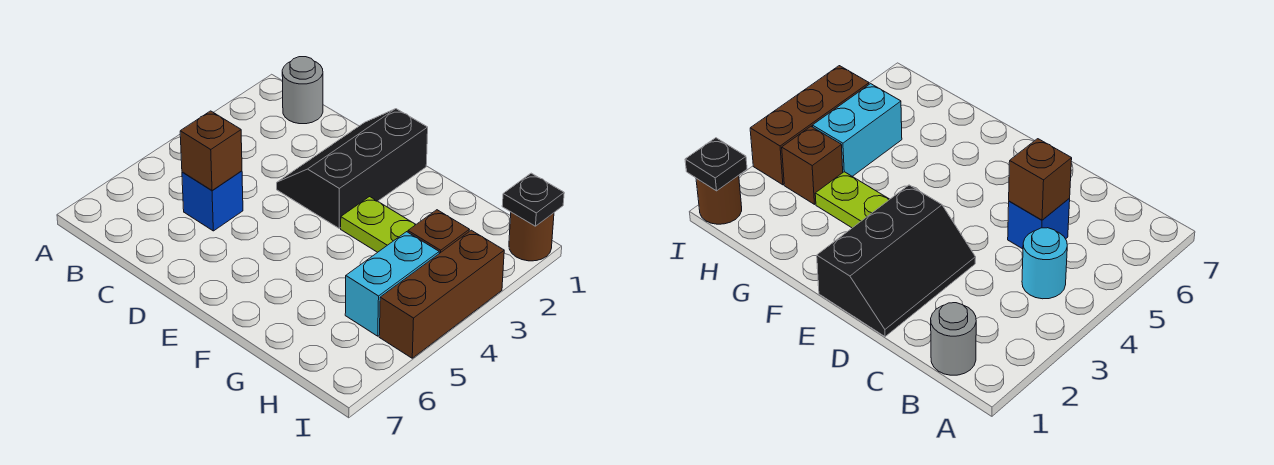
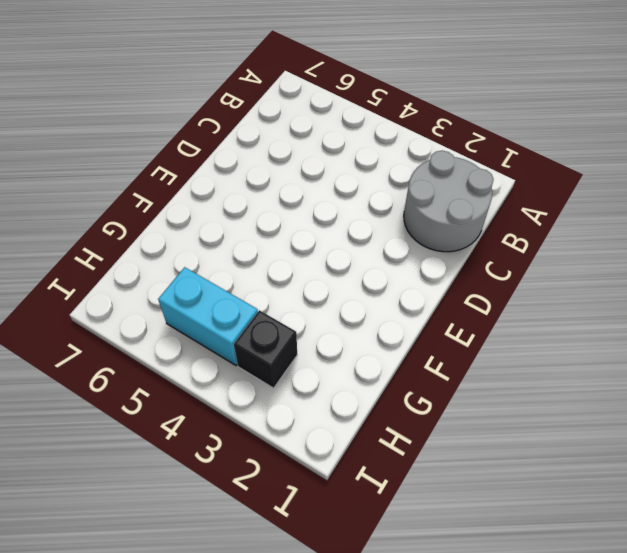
grey round brick B1:C2 level 1 -> grey round brick B1 level 1
black brick H3 level 1 -> brown brick H3 level 1
none -> cyan round brick B4 level 1
none -> blue brick C5 level 1

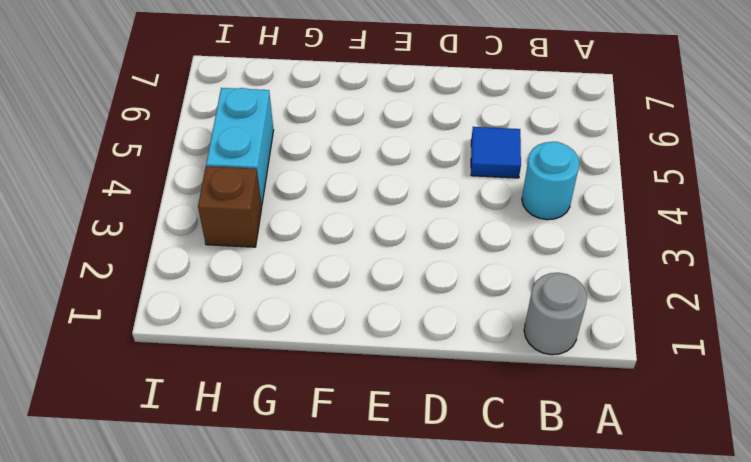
blue tile C5 level 1 -> blue brick C5 level 1
none -> black slope D1:E3 level 1 top E
none -> lime plate F3:G3 level 1

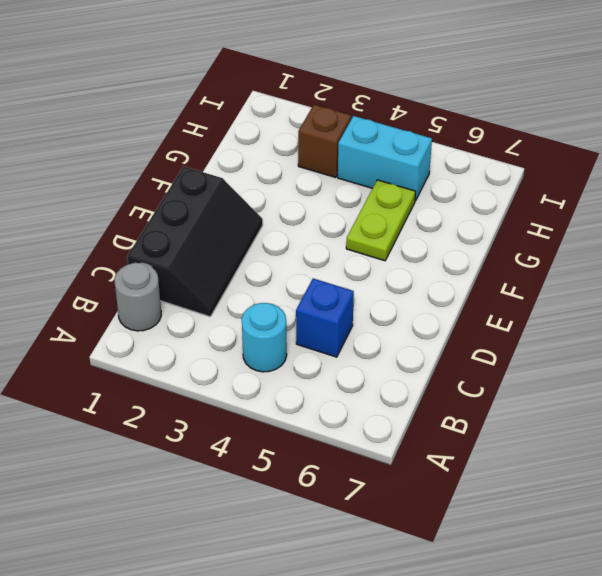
black slope C1:E2 level 1 top 1 -> black slope D1:E3 level 1 top E
lime plate F5:G5 level 1 -> lime plate F3:G3 level 1
none -> brown round brick I1 level 1
none -> brown brick I3:I5 level 1

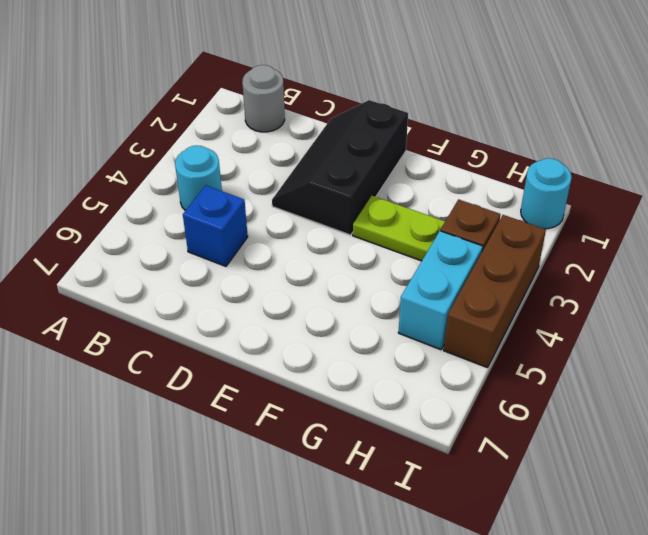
cyan round brick I1 level 1 -> brown round brick I1 level 1
none -> brown brick C5 level 2
none -> black plate I1 level 2

